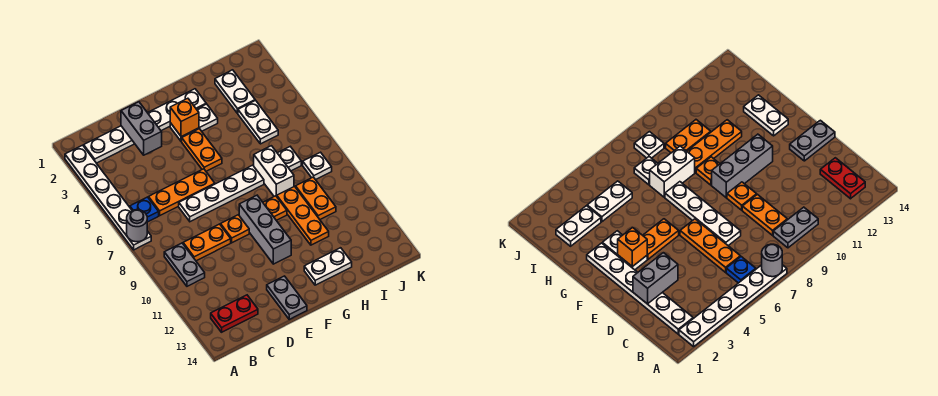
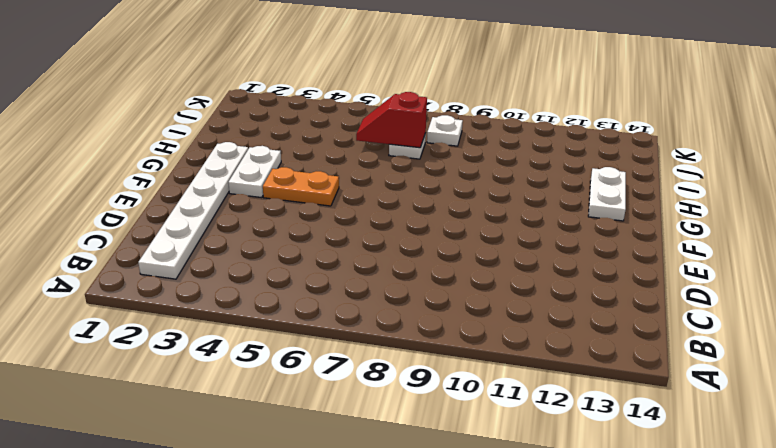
red slope I6:I7 level 2 top 7 -> none
none -> white plate A2:A7 level 1
none -> blue plate B6 level 1
none -> grey plate B9:B10 level 1

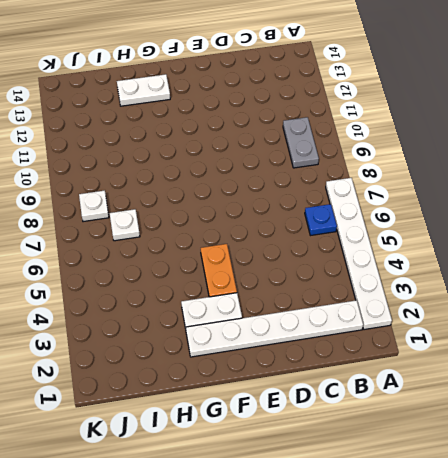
none -> red plate B13:C13 level 1
none -> orange plate C6:E6 level 1
none -> orange plate C9:D9 level 1

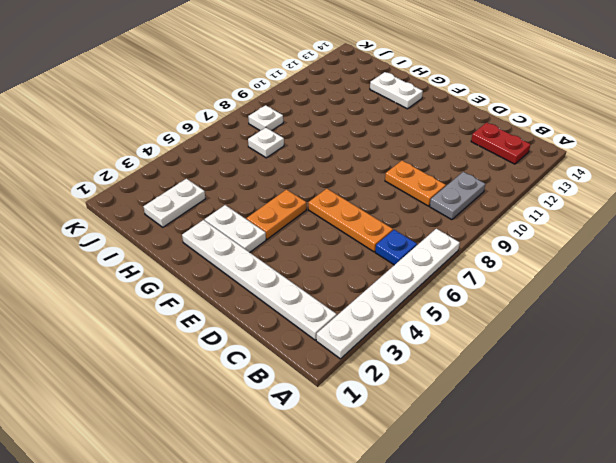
none -> white plate D7:G7 level 1
none -> orange plate E9 level 1
none -> grey plate E13:E14 level 1

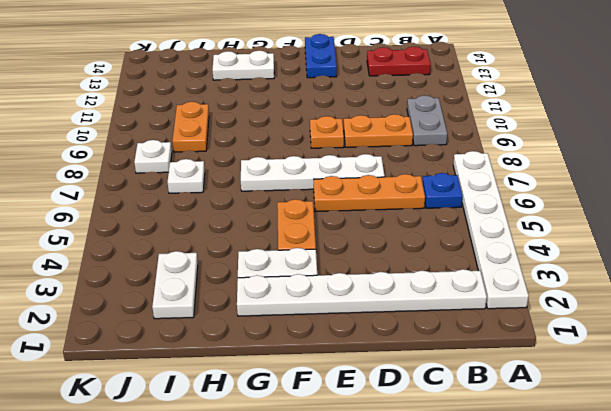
blue plate E13:E14 level 1 -> grey plate E13:E14 level 1
none -> grey brick F9:F11 level 1
none -> orange plate G9 level 1
none -> white brick H7:H8 level 1

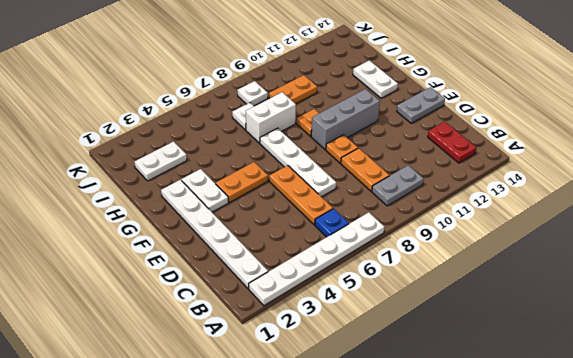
none -> orange plate H9:H11 level 1
none -> white plate I4:I5 level 1
none -> grey round brick A7 level 2

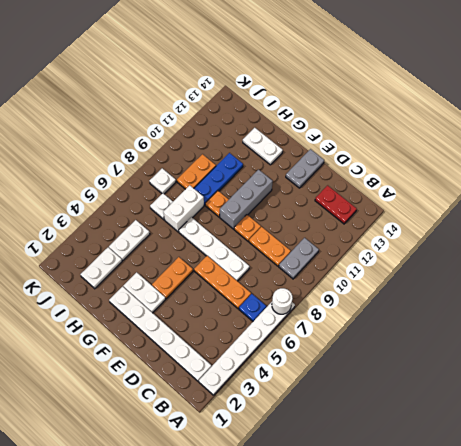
white round brick A7 level 2 -> grey round brick A7 level 2
blue plate H9:H11 level 1 -> orange plate H9:H11 level 1
none -> grey brick D2:D3 level 2
none -> orange brick F3 level 2

